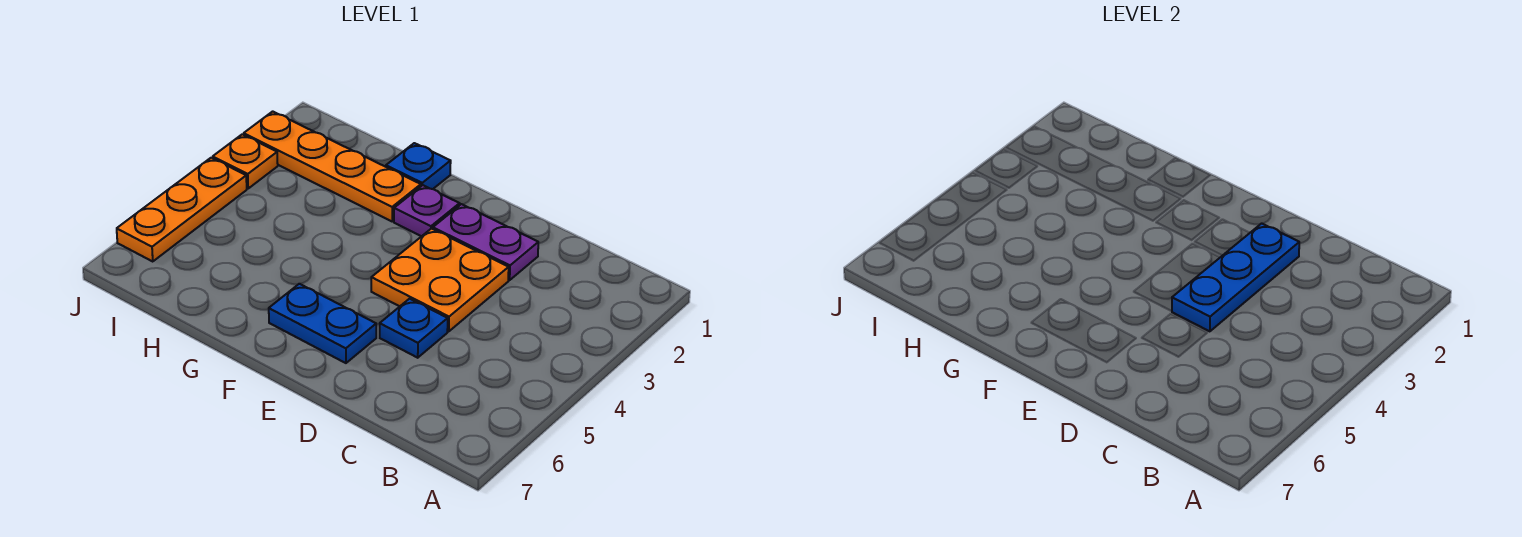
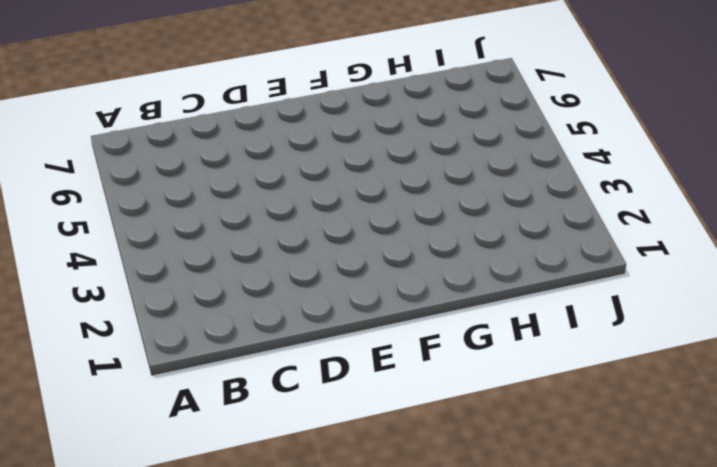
none -> purple plate D2:E2 level 1
none -> orange plate D3:E4 level 1

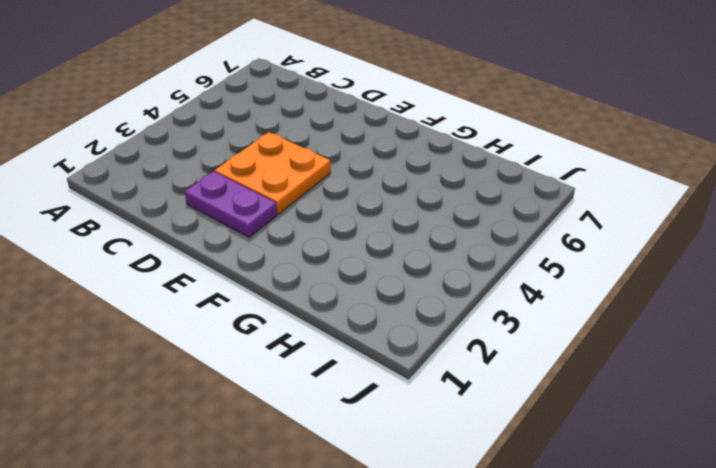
none -> blue plate D5 level 1
none -> blue plate E6:F6 level 1

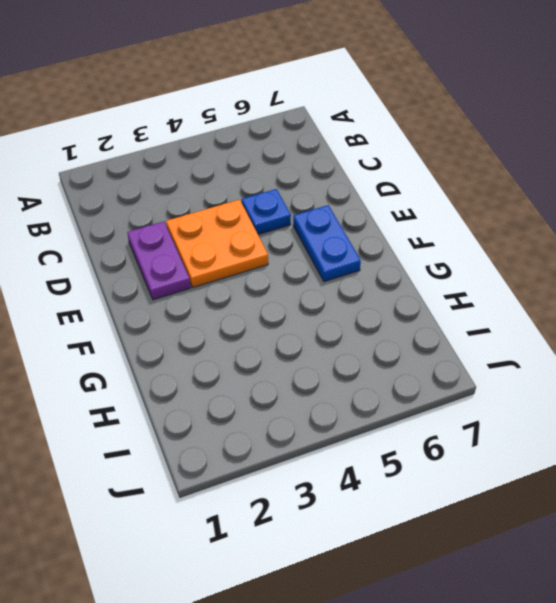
none -> purple plate F2 level 1
none -> blue plate G1 level 1

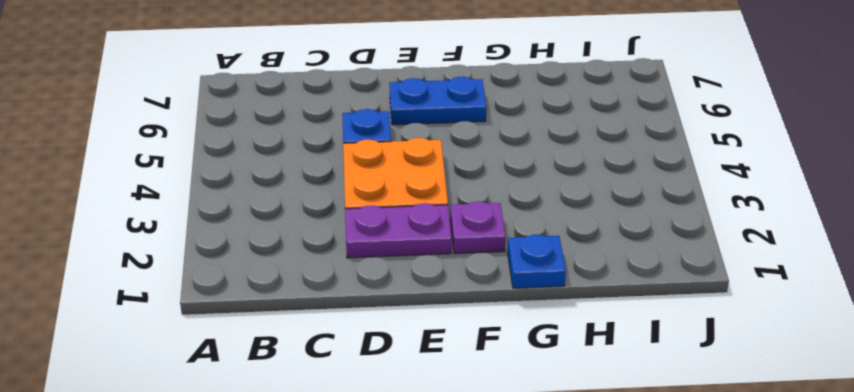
none -> orange plate G2:J2 level 1
none -> orange plate J3 level 1

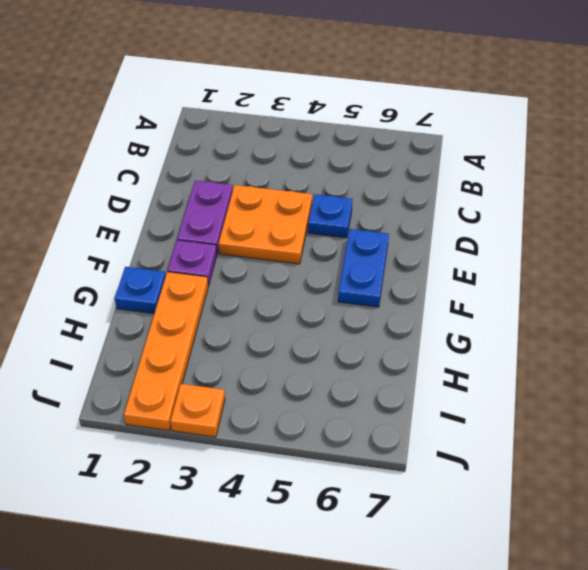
none -> orange plate J4:J6 level 1
none -> blue plate D2:D4 level 2

